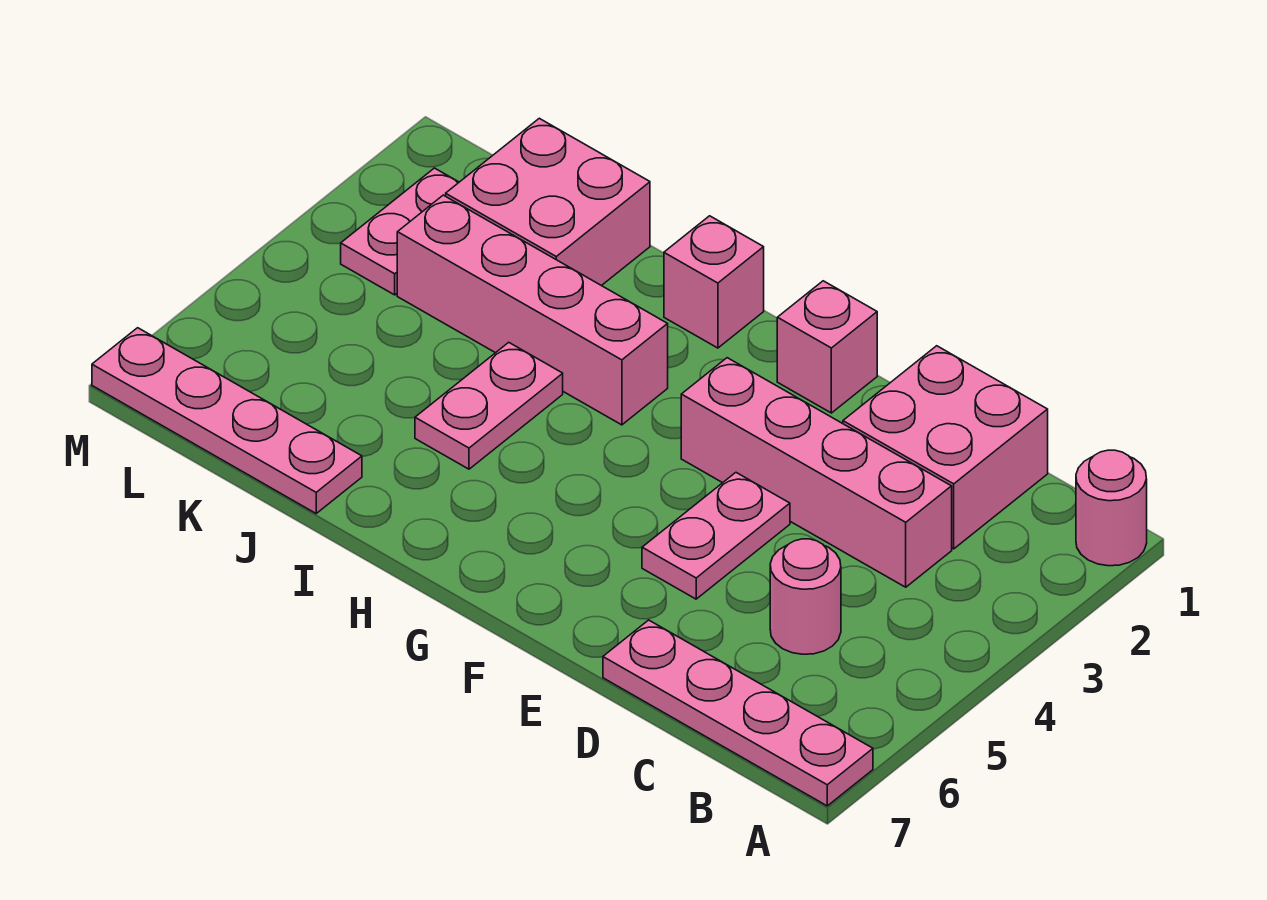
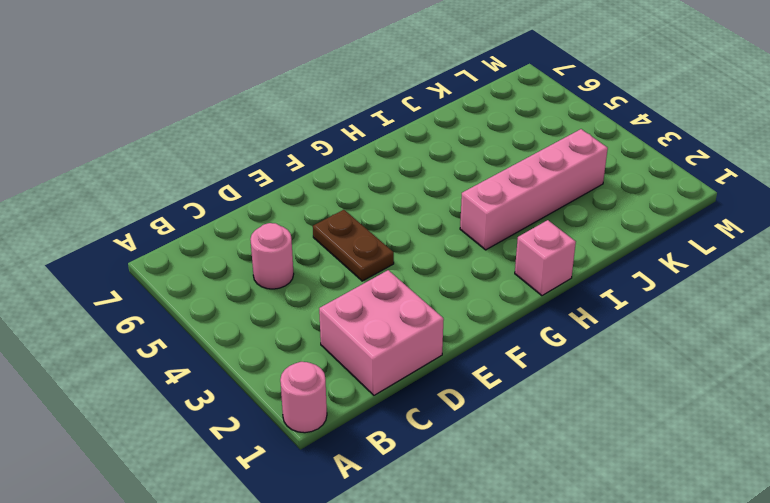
brown plate E4:E5 level 1 -> pink plate E4:E5 level 1
none -> pink plate A7:D7 level 1
none -> pink brick C3:F3 level 1
none -> pink brick F1 level 1

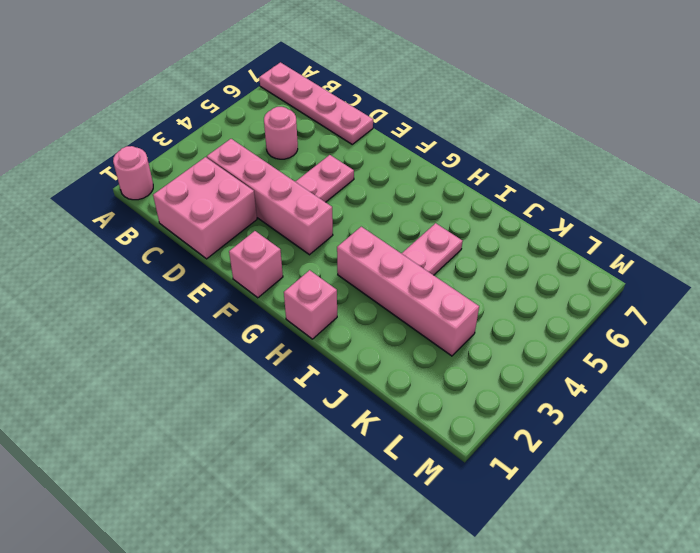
none -> pink brick J1:K2 level 1
none -> pink plate J7:M7 level 1
none -> pink plate L2:L3 level 1

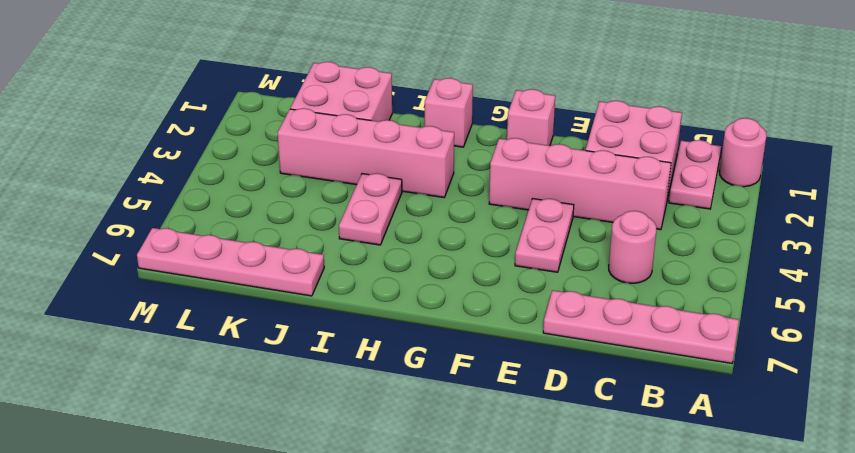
pink plate B1:B2 level 1 -> pink plate L2:L3 level 1

